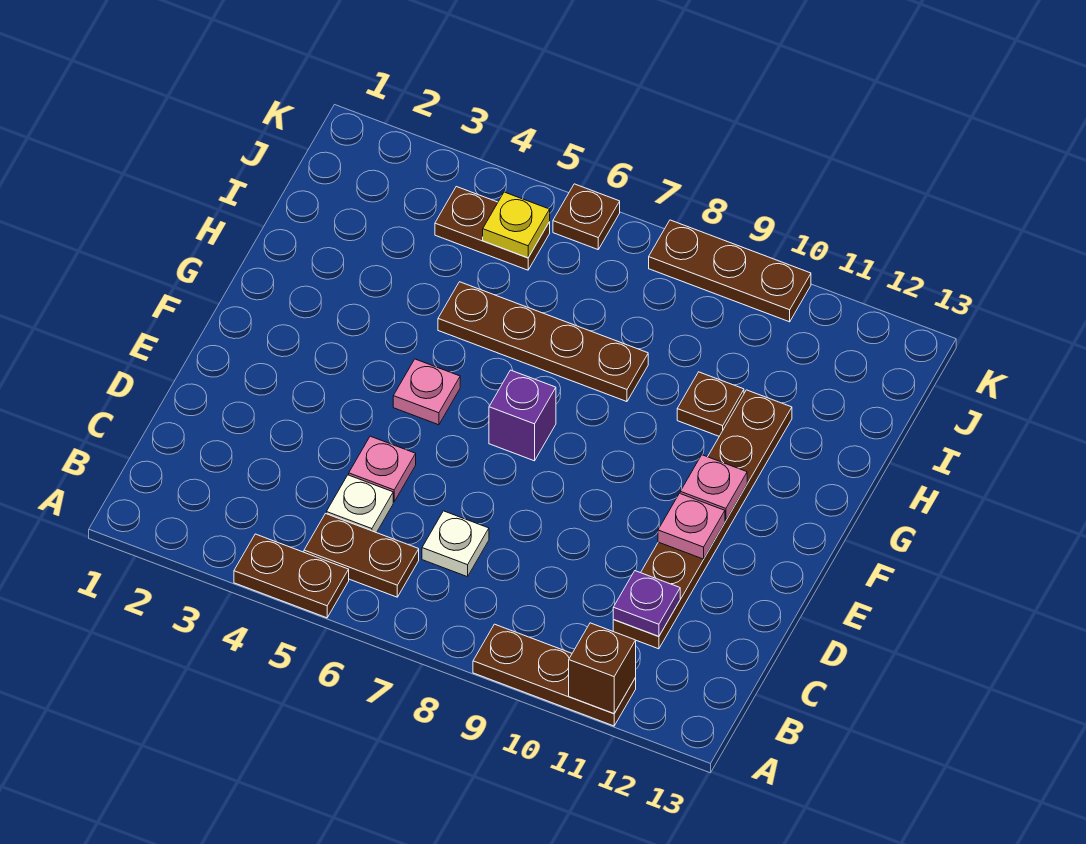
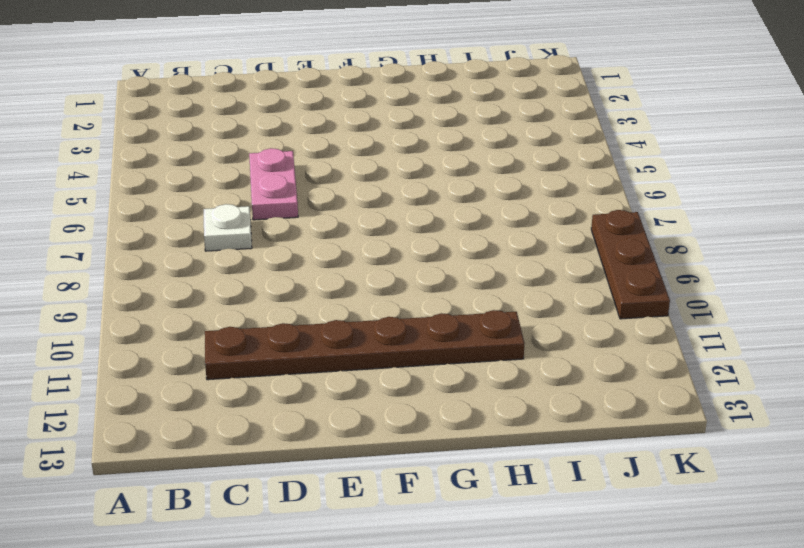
pink plate D5:D6 level 1 -> pink plate D5 level 1
none -> brown plate A4:A5 level 1
none -> brown plate A9:A11 level 1
none -> brown plate B5:B6 level 1

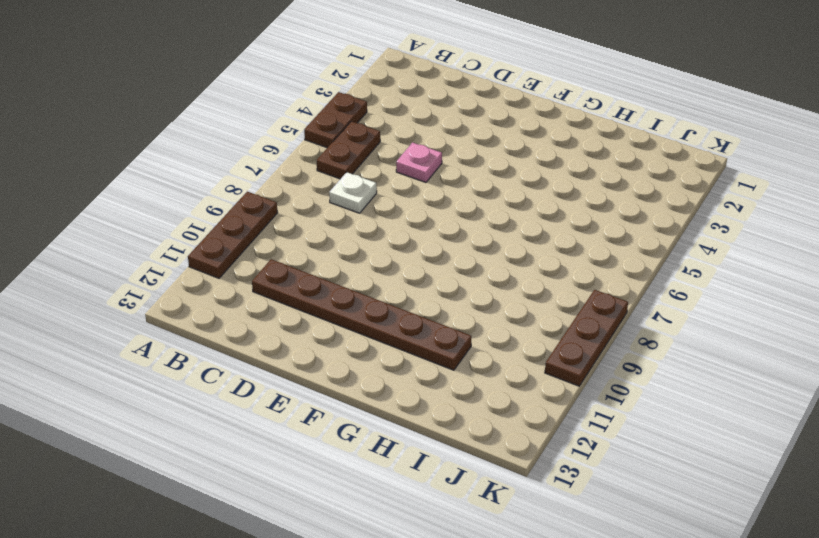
none -> white plate C5 level 1
none -> pink plate F5 level 1
none -> purple brick F7 level 1

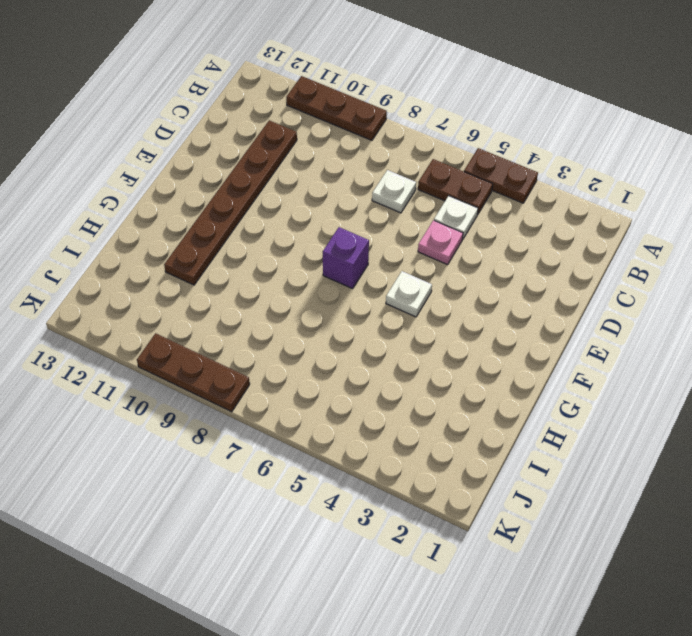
white plate F5 level 1 -> pink plate F5 level 1
none -> brown plate H5:H8 level 1
none -> brown plate H10 level 1
none -> brown plate J4:J5 level 1

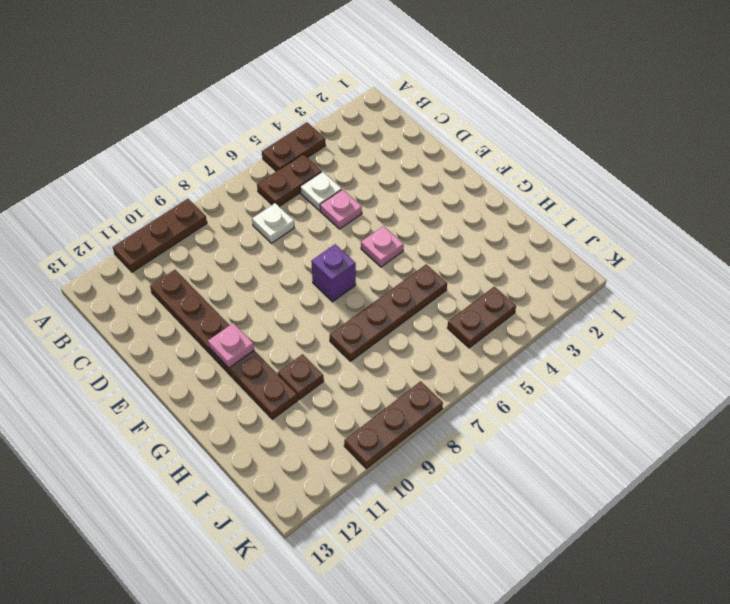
none -> brown plate K6 level 1
none -> brown brick A11 level 2
none -> purple plate C11 level 2

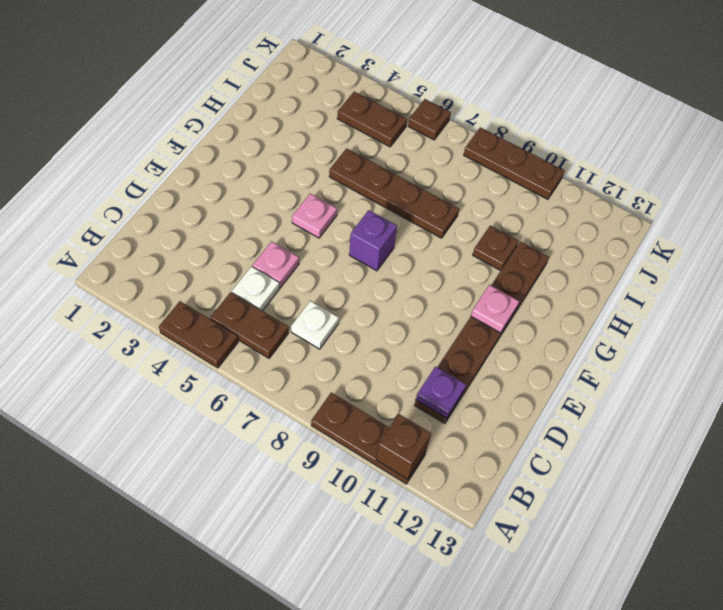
none -> pink plate E11 level 2
none -> yellow plate J5 level 2

